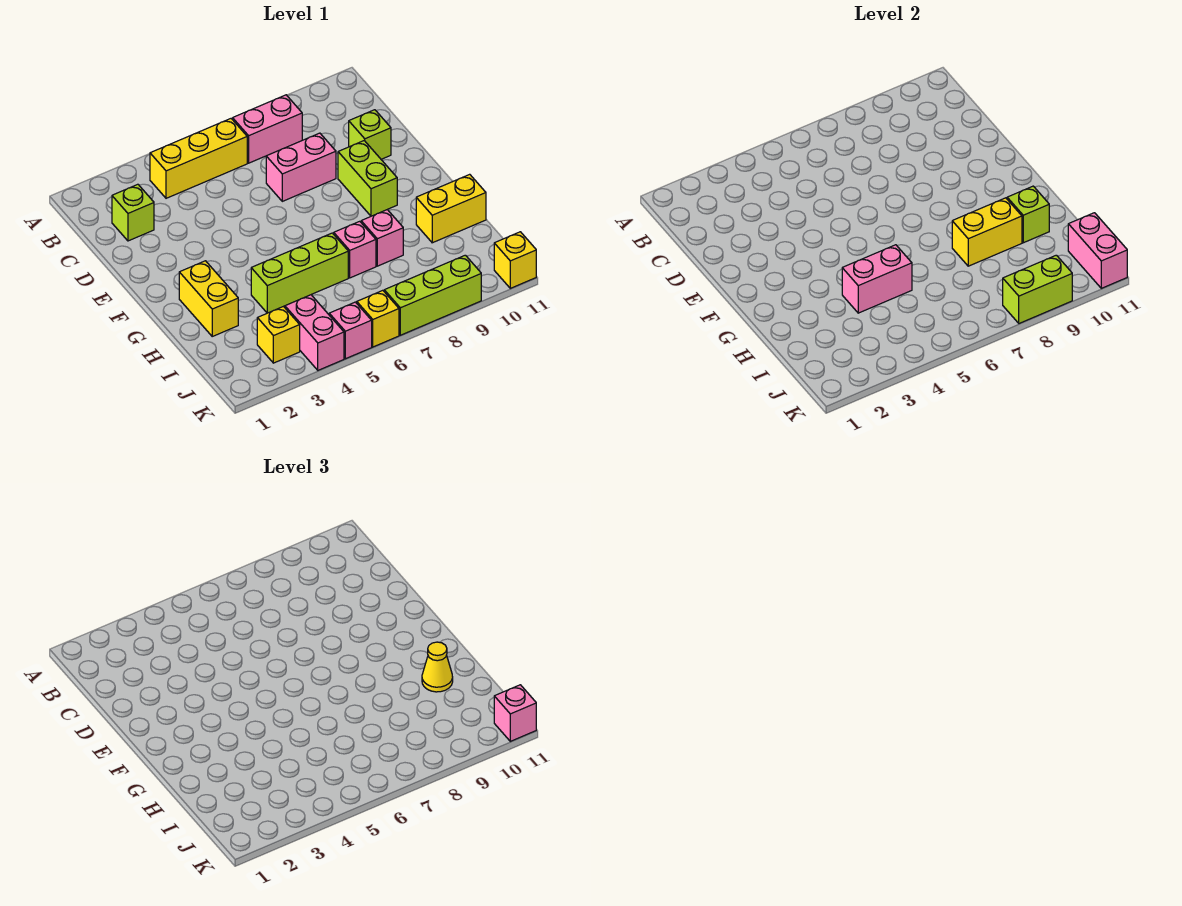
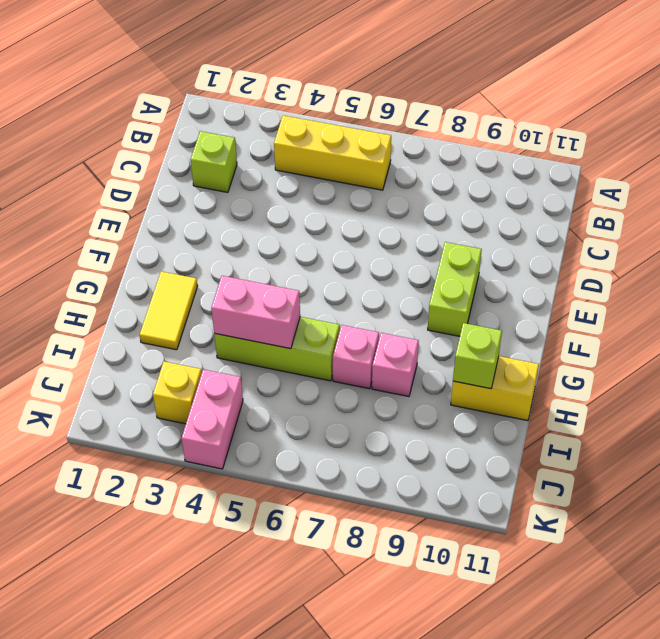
yellow tile G2:H2 level 1 -> yellow brick G2:H2 level 1
none -> pink brick B7:B8 level 1
none -> pink brick D7:D8 level 1
none -> lime brick D10 level 1

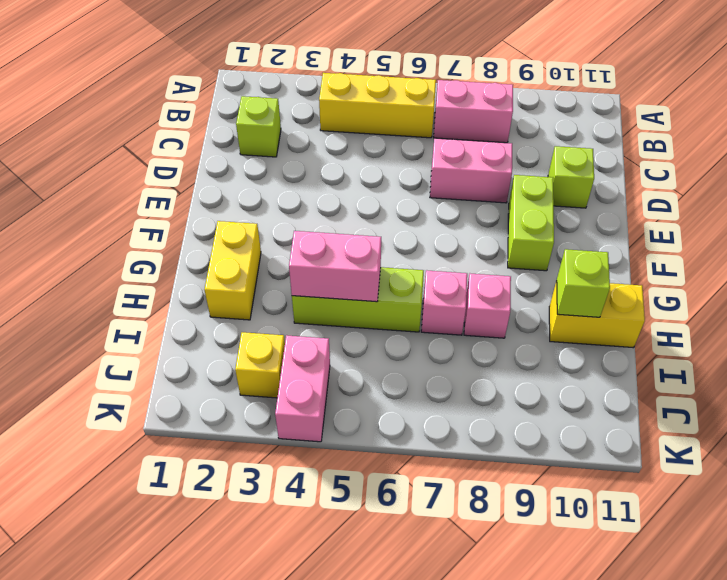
none -> pink brick K5 level 1
none -> yellow brick K6 level 1
none -> lime brick K7:K9 level 1

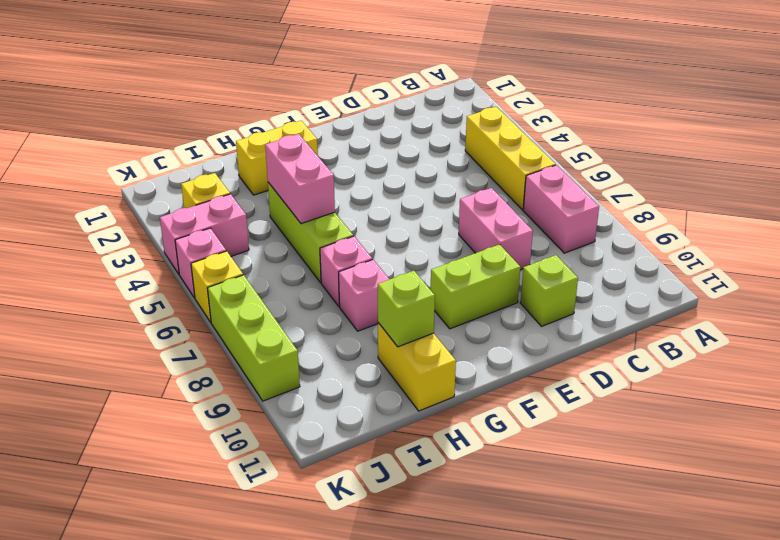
none -> lime brick C2 level 1
none -> yellow brick K11 level 1
none -> yellow brick H8:H9 level 2

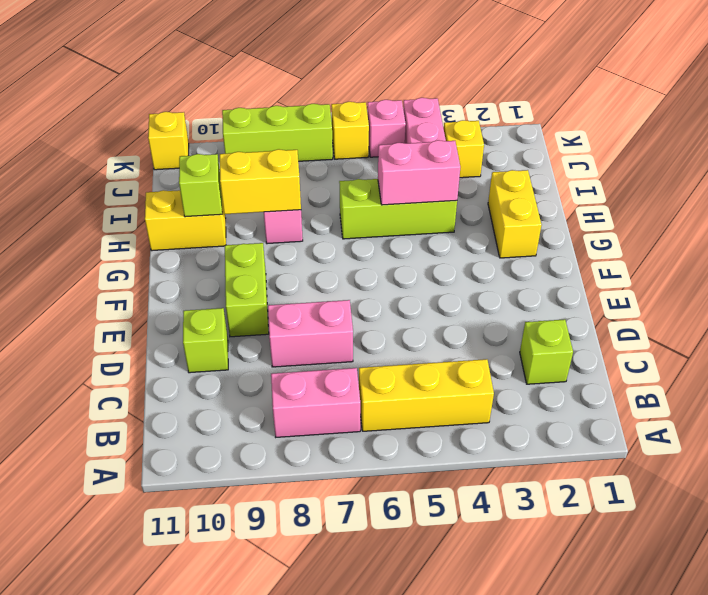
none -> pink brick H7 level 1
none -> pink brick J11:K11 level 2
none -> lime brick K8:K9 level 2

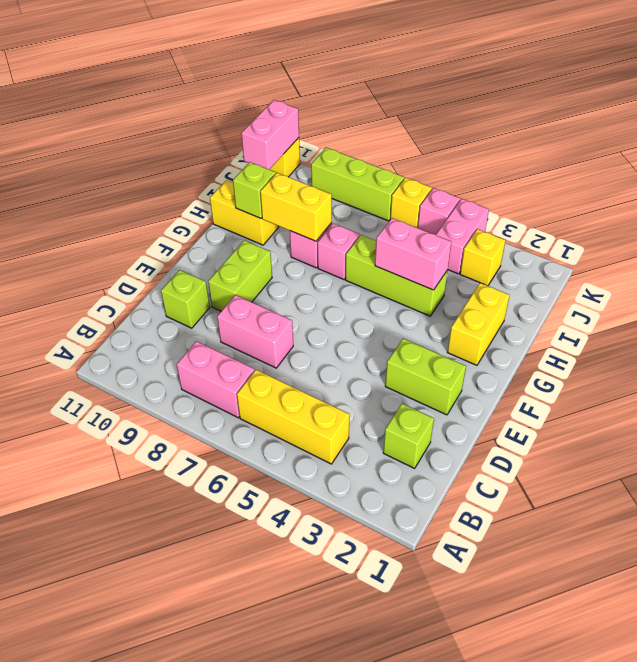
lime brick E2:E3 level 1 -> lime brick K8:K9 level 2
none -> yellow cone H10 level 3
none -> pink brick K11 level 3

